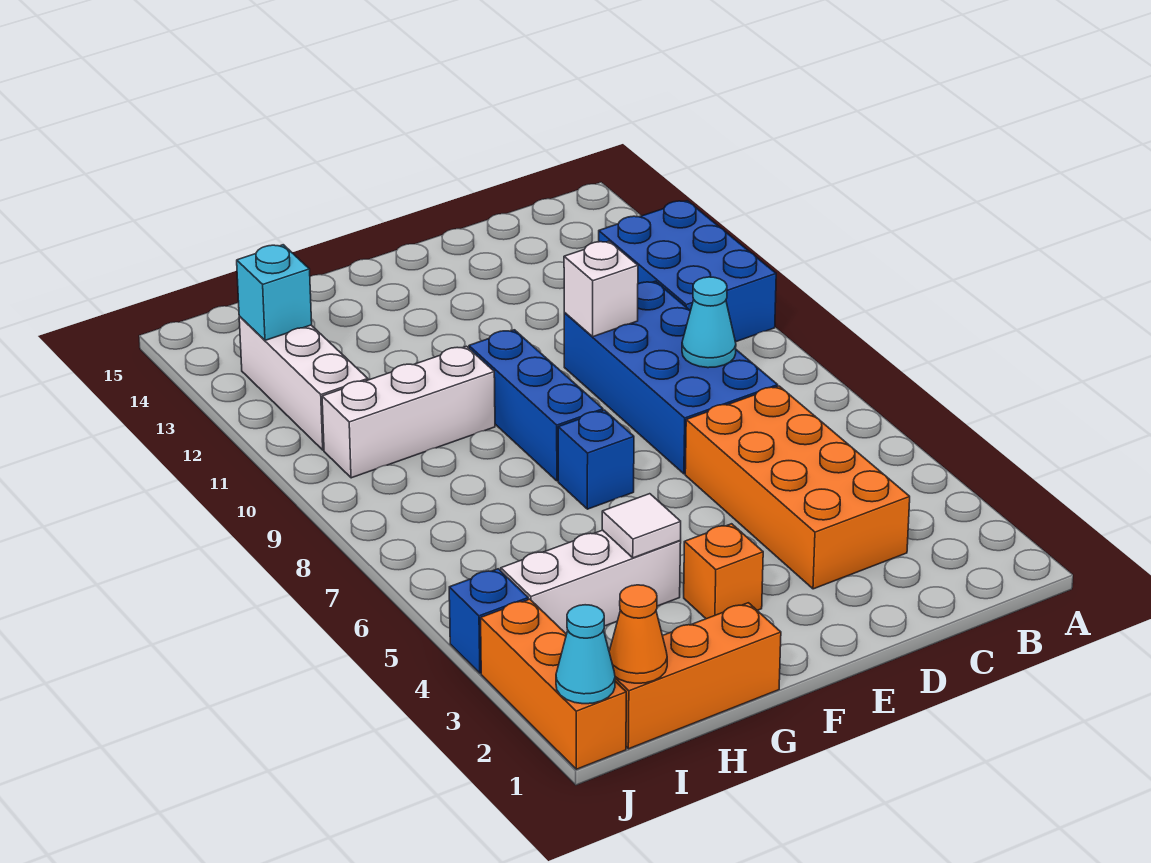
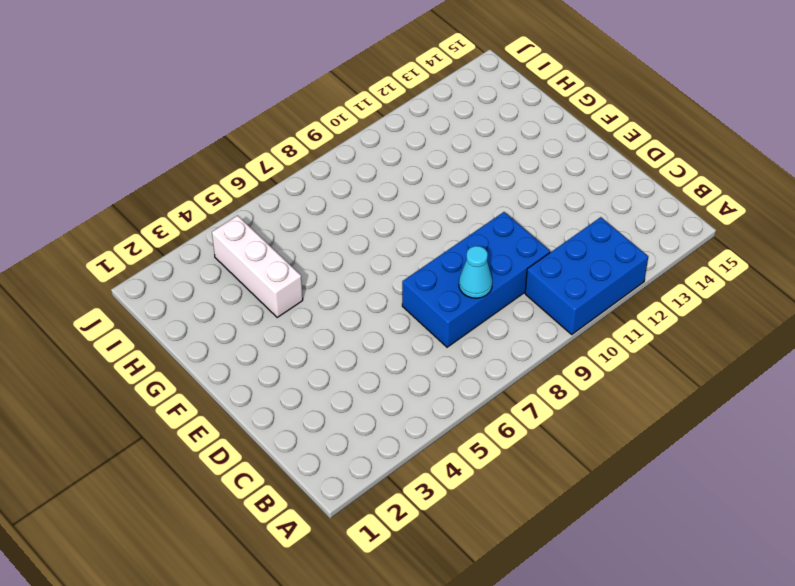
none -> orange brick C3:D6 level 1
none -> orange brick F3 level 1
none -> blue brick F7 level 1

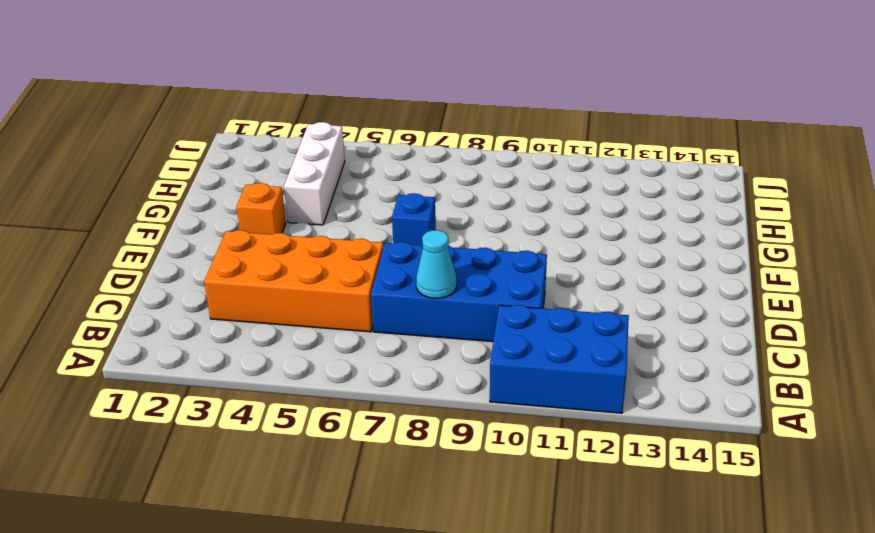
none -> blue brick F8:F10 level 1
none -> orange brick G1:I1 level 1
none -> white brick G10:I10 level 1

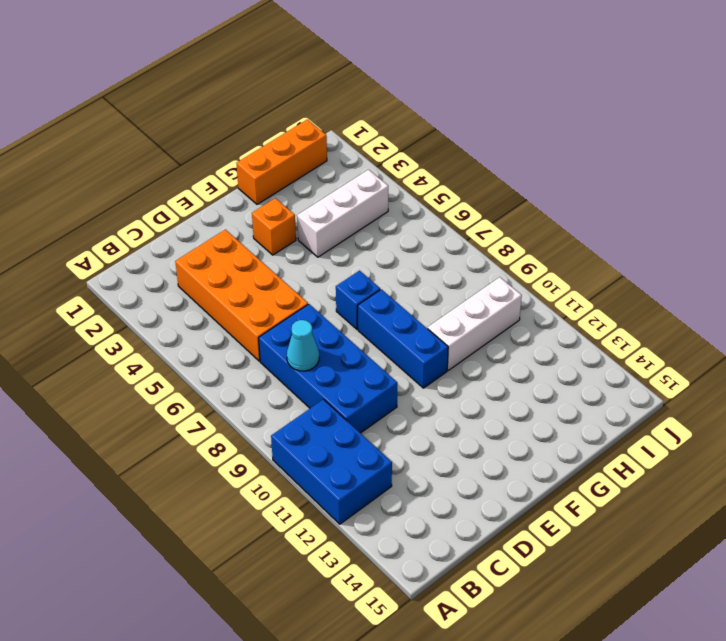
none -> white brick I11:I13 level 1
none -> orange brick J1:J3 level 1
none -> blue brick J4 level 1

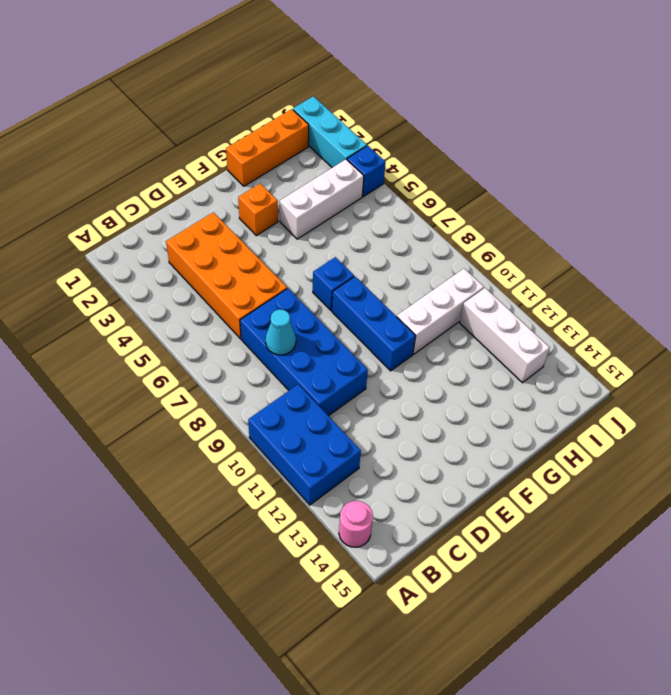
pink round brick A14 level 1 -> none
cyan brick J1:J3 level 1 -> orange brick J1:J3 level 1
none -> white brick D10 level 2
none -> white tile G4 level 2
none -> orange cone I1 level 2

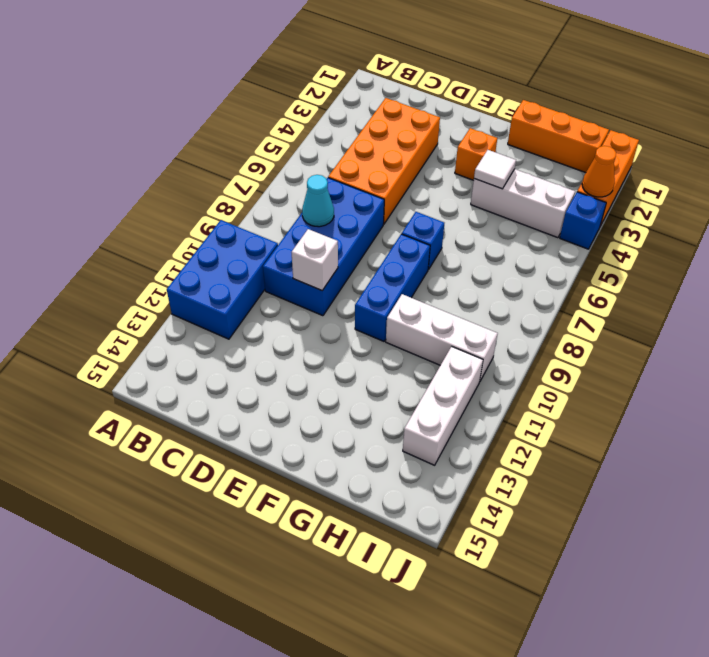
orange cone J3 level 2 -> orange cone I1 level 2
none -> cyan brick I13 level 2
none -> cyan cone J1 level 2

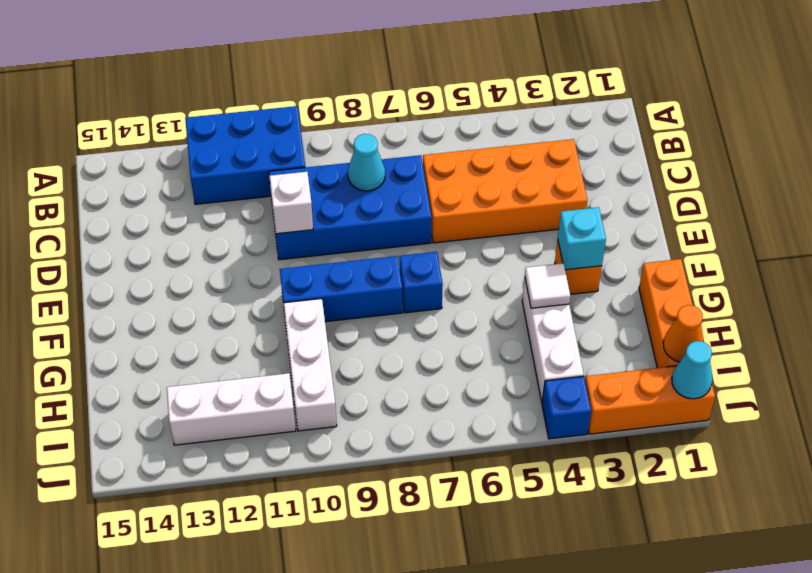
cyan brick F3 level 2 -> cyan brick I13 level 2

